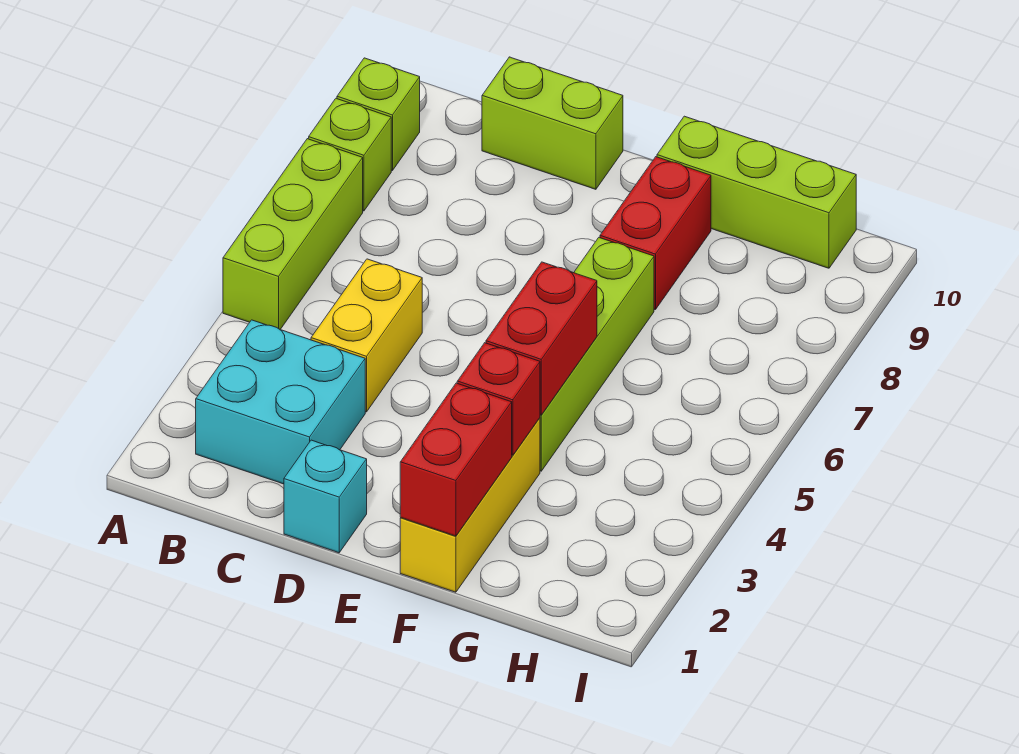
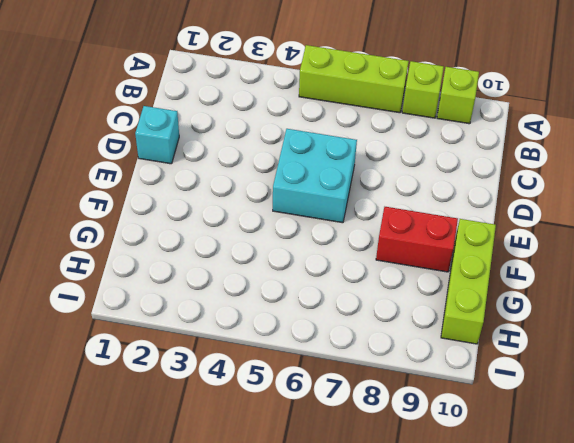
cyan brick D5:E6 level 1 -> cyan brick B2:C3 level 1
none -> yellow brick C4:C5 level 1
none -> lime brick C10:D10 level 1
none -> yellow brick F1:F3 level 1

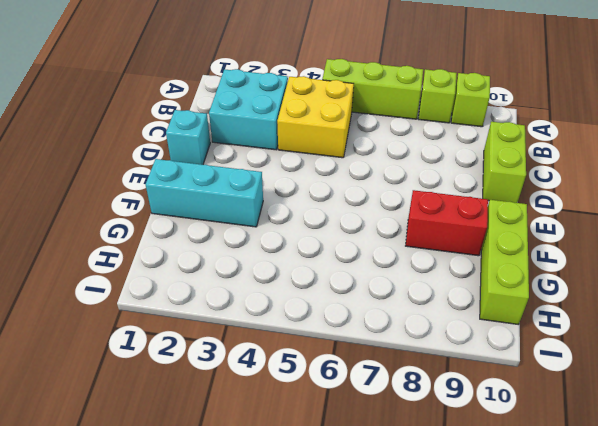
yellow brick B4:C5 level 1 -> yellow brick C4:C5 level 1
cyan brick F1:F3 level 1 -> yellow brick F1:F3 level 1
none -> lime brick F4:F7 level 1
none -> red brick F1:F2 level 2
none -> red brick F3 level 2

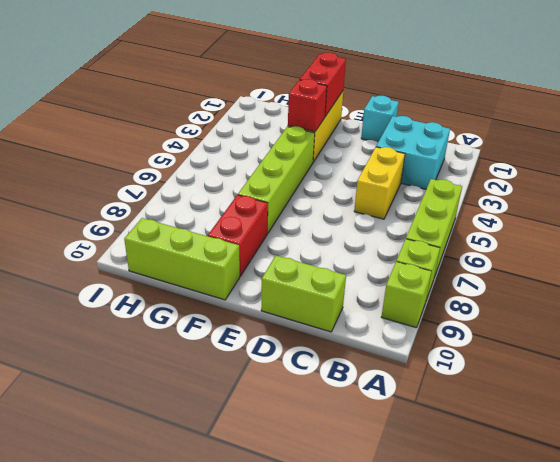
none -> red brick F4:F5 level 2

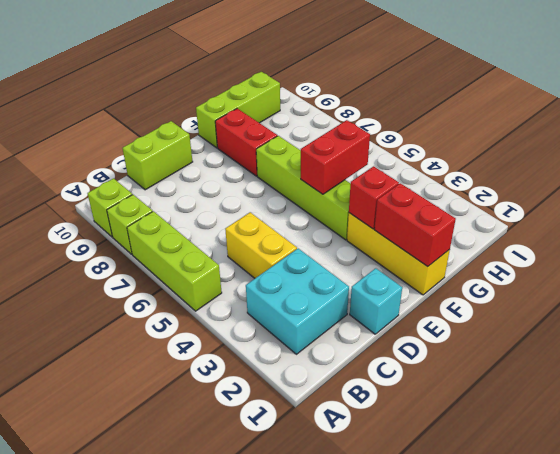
red brick F5:G5 level 2 -> red brick F4:F5 level 2

